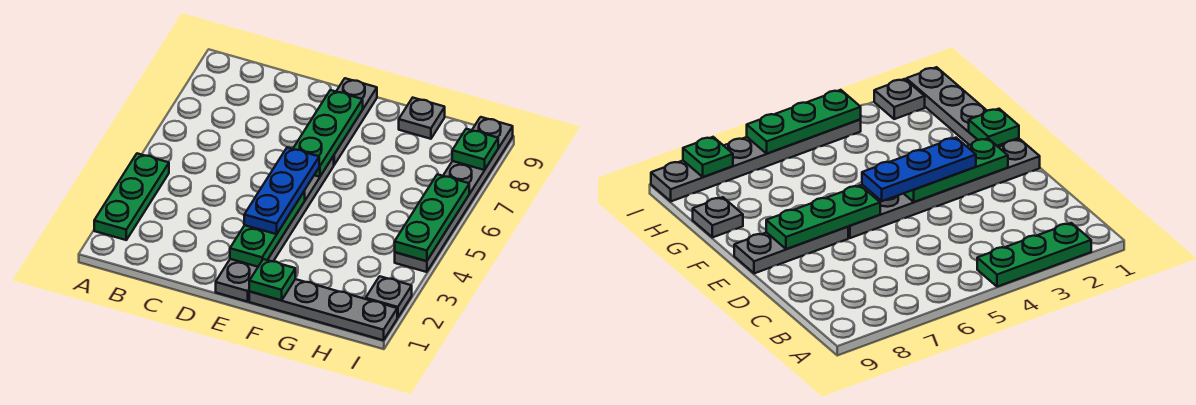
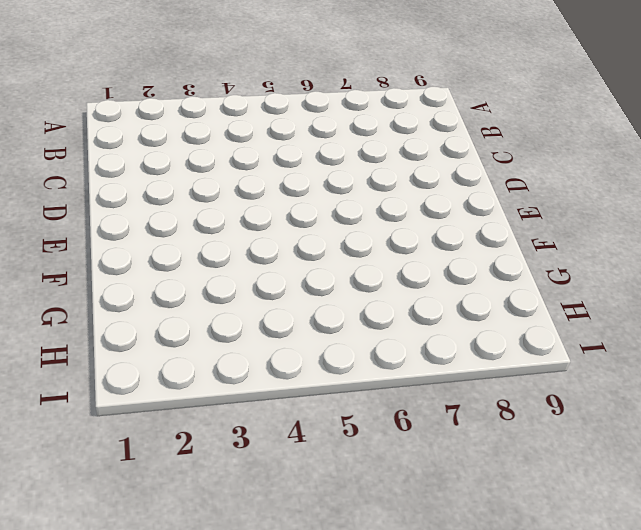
none -> green plate A2:A4 level 1
none -> grey plate E1:E6 level 1
none -> grey plate E7:E9 level 1

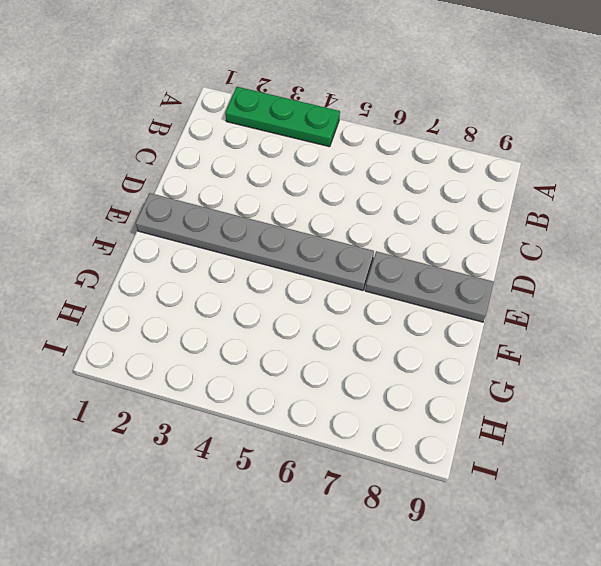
none -> grey plate F1:I1 level 1
none -> grey plate G9 level 1
none -> grey plate I2 level 1

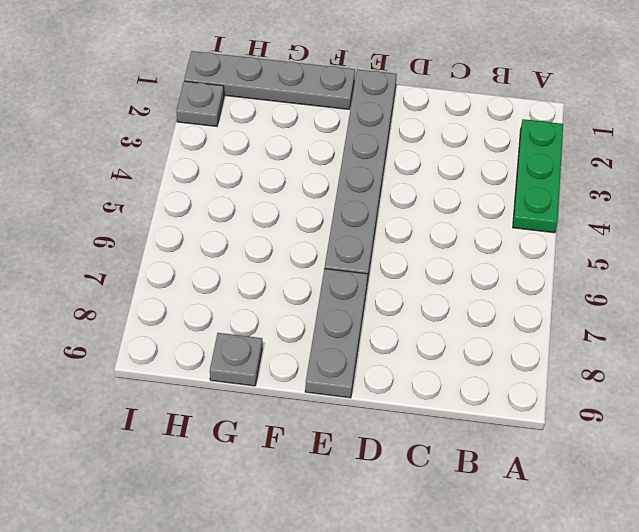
none -> grey plate I4:I9 level 1
none -> green plate E2:E4 level 2
none -> green plate E6:E8 level 2

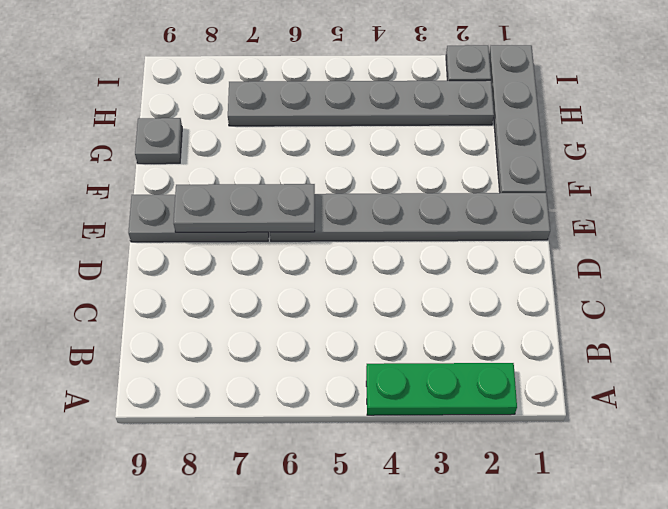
grey plate E6:E8 level 2 -> green plate E6:E8 level 2
grey plate H2:H7 level 1 -> grey plate I4:I9 level 1
none -> green plate E2:E4 level 2
none -> green plate F1 level 2
none -> green plate I4:I6 level 2

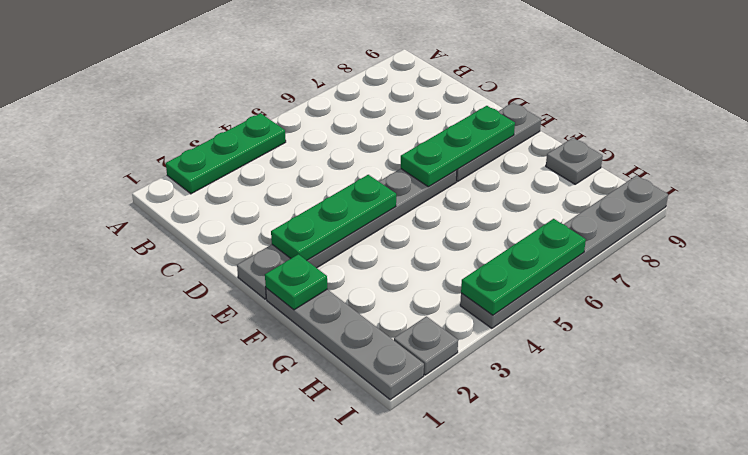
none -> green plate I8 level 2
none -> blue plate E3:E5 level 3

